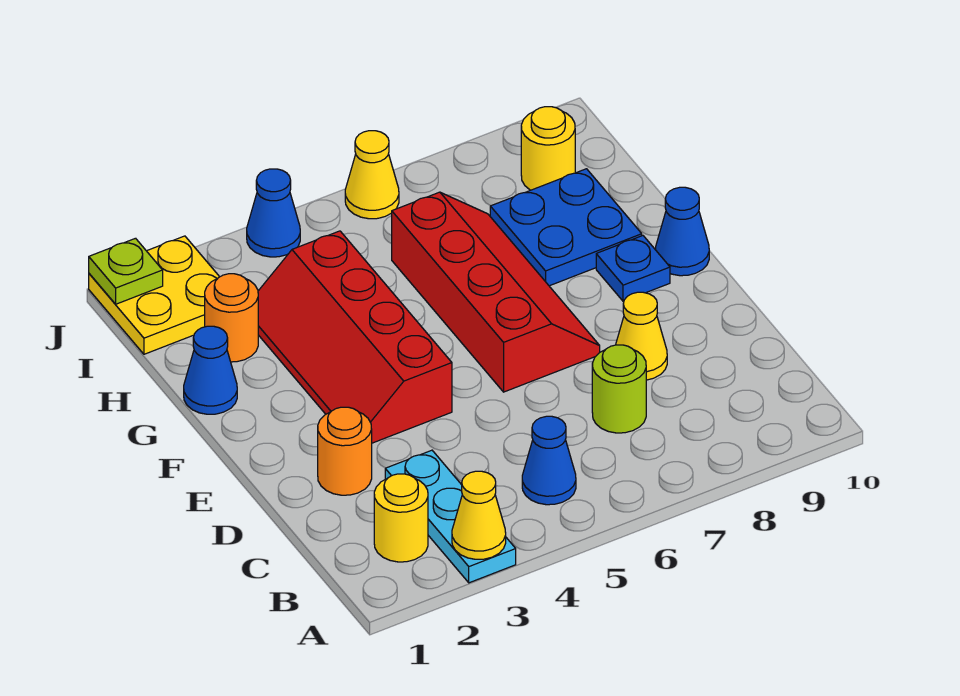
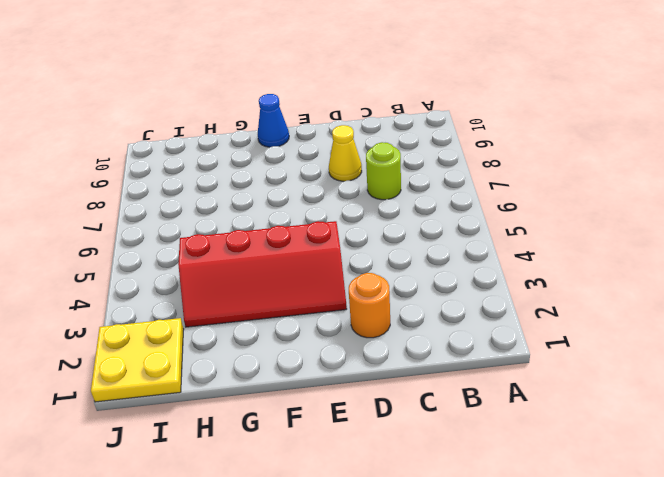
none -> cyan plate A3:C3 level 1
none -> yellow round brick B2 level 1
none -> blue cone B5 level 1

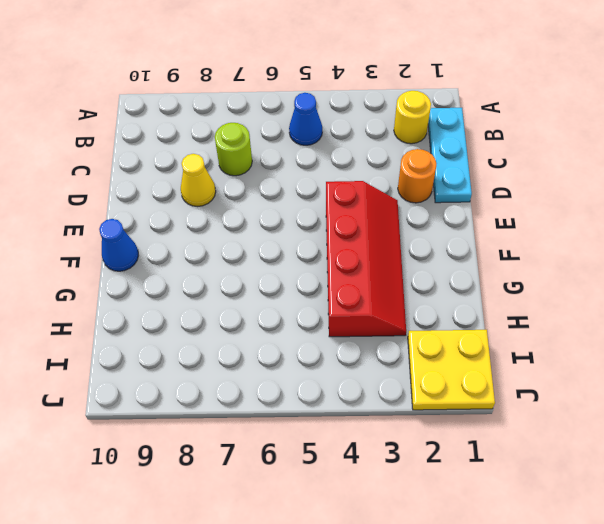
cyan plate B1:D1 level 1 -> cyan plate A3:C3 level 1
none -> red slope E6:H7 level 1 top 6
none -> blue plate F9 level 1
none -> blue cone G1 level 1

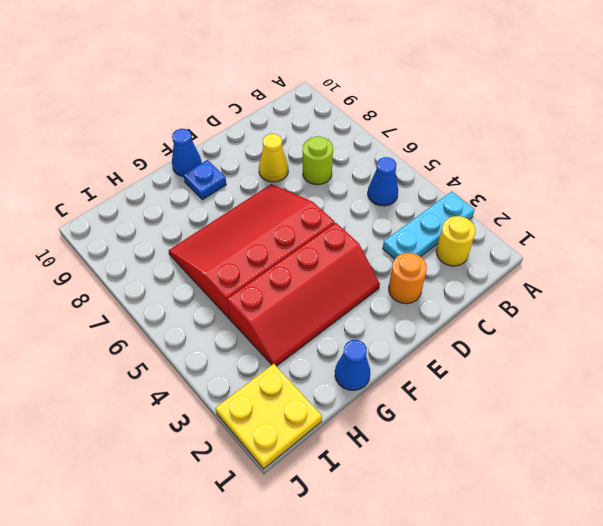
red slope E5:H7 level 1 top 5 -> red slope E6:H7 level 1 top 6
none -> blue plate G8:H9 level 1
none -> orange round brick H2 level 1
none -> yellow round brick I9 level 1

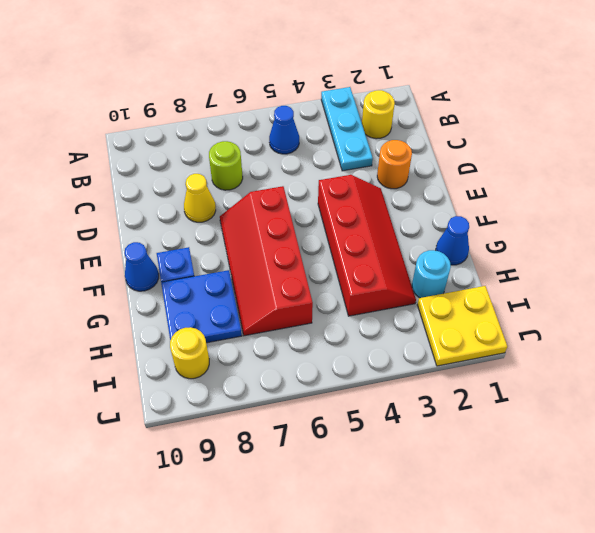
cyan round brick H2 level 1 -> orange round brick H2 level 1
none -> blue cone J4 level 1
none -> yellow cone J6 level 1
none -> yellow cone A3 level 2

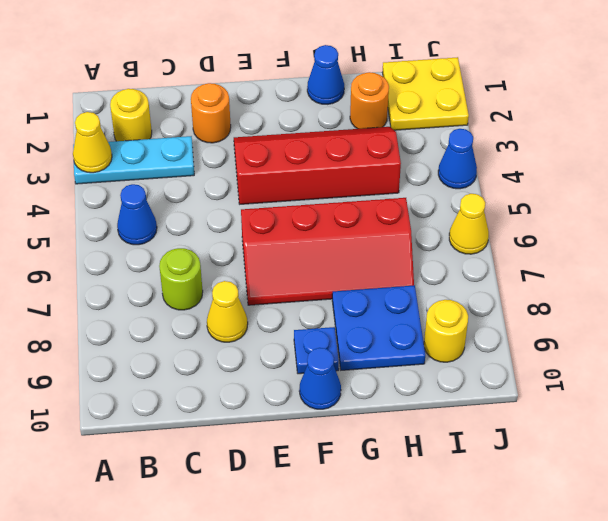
none -> lime plate J1 level 2

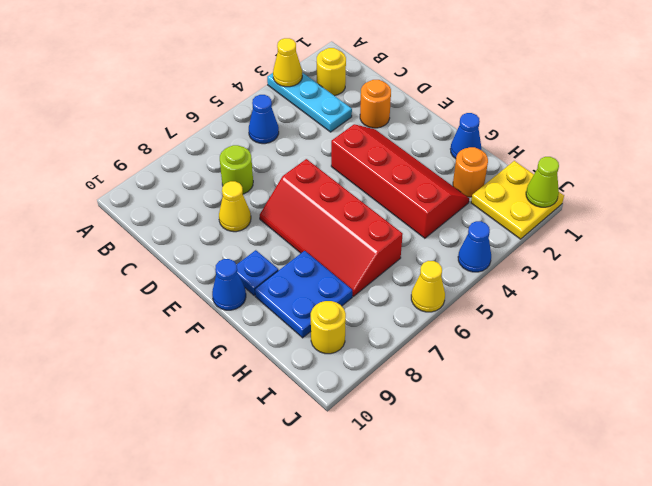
lime cone J1 level 2 -> lime plate J1 level 2

